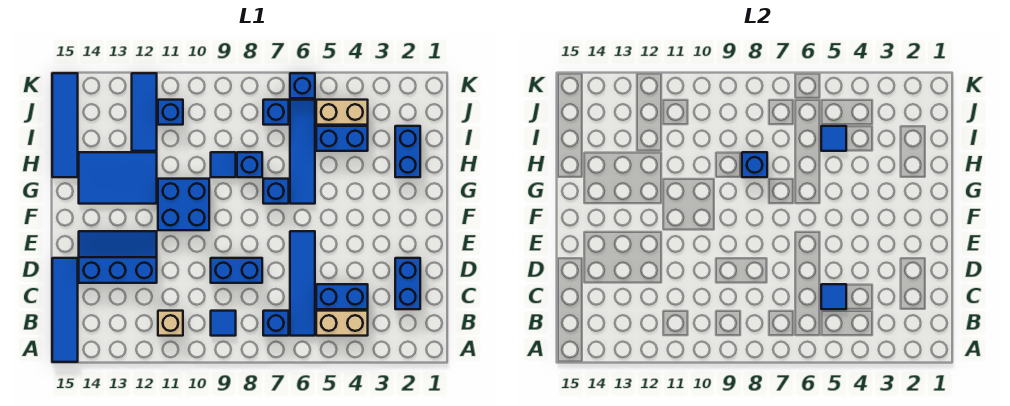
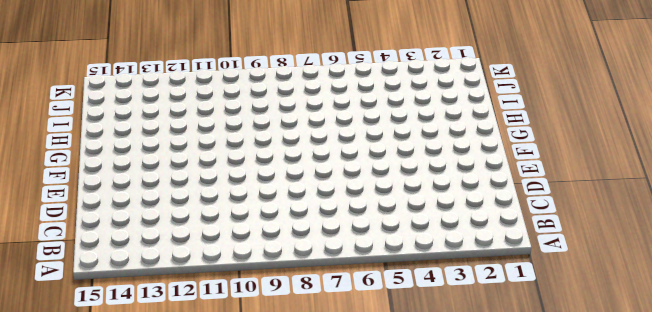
none -> blue tile A15:D15 level 1
none -> tan brick B4:B5 level 1
none -> blue tile B6:E6 level 1

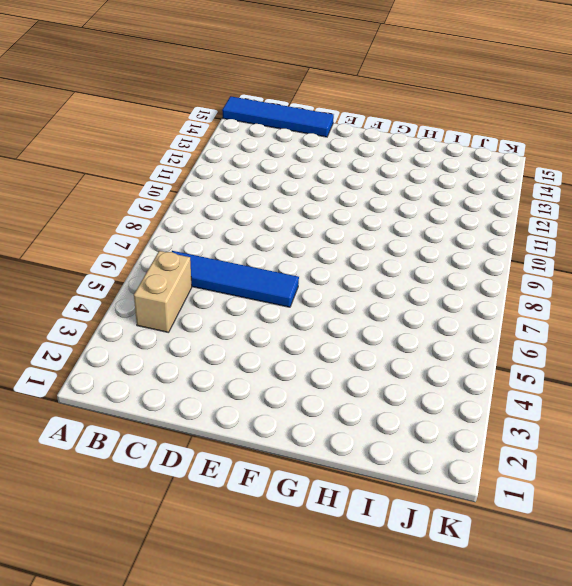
none -> blue brick B7 level 1
none -> blue tile B9 level 1
none -> tan brick B11 level 1

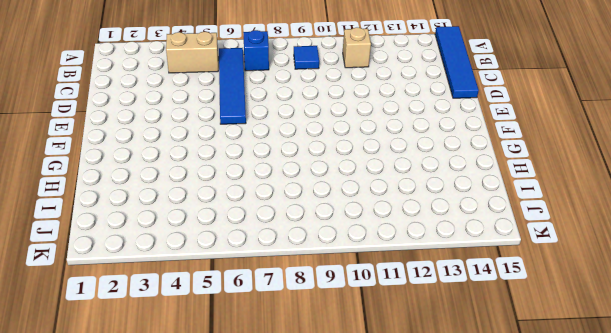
none -> blue brick C2:D2 level 1
none -> blue brick C4:C5 level 1
none -> blue brick D8:D9 level 1

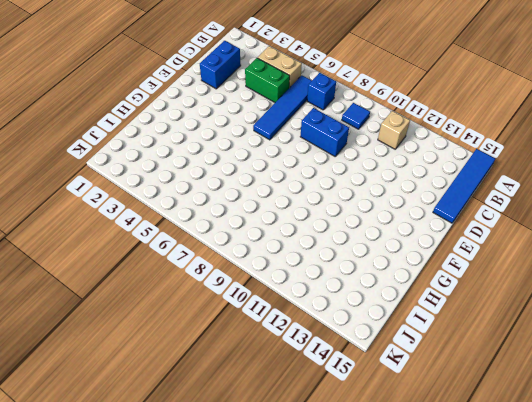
green brick C4:C5 level 1 -> blue brick C4:C5 level 1
none -> blue slope D12:E14 level 1 top D
none -> blue brick F10:G11 level 1
none -> blue tile G6:J6 level 1

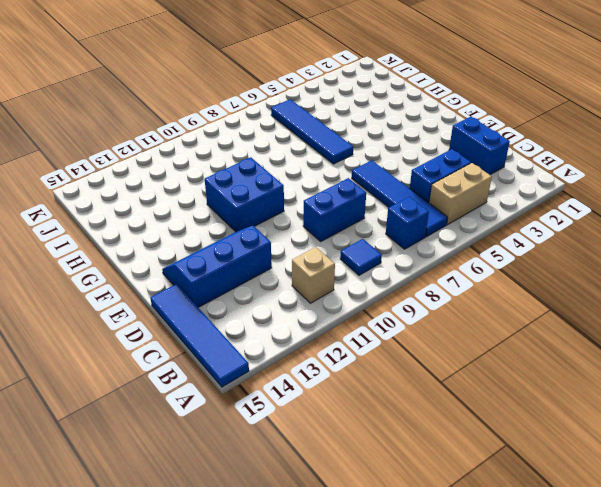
none -> blue brick G7 level 1
none -> blue tile G12:H14 level 1
none -> blue brick H2:I2 level 1

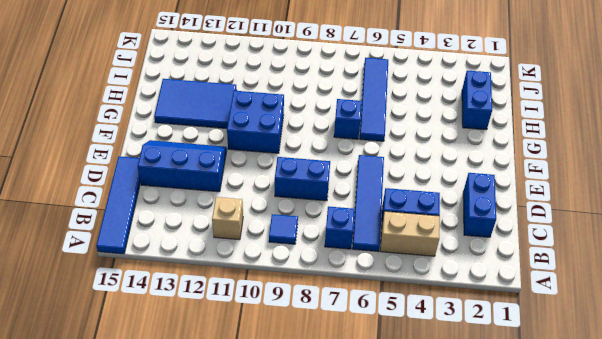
none -> blue brick H8 level 1
none -> blue tile H9 level 1
none -> blue tile H15:K15 level 1

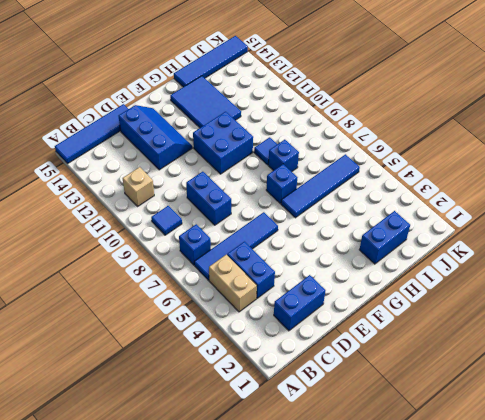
none -> blue brick I4:I5 level 1
none -> blue tile I12:K12 level 1
none -> tan brick J4:J5 level 1

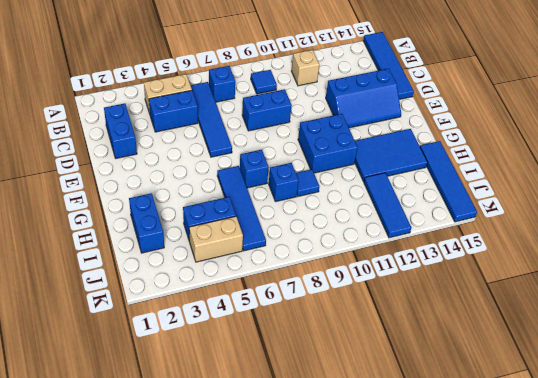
none -> blue brick J7 level 1
none -> blue brick J11 level 1
none -> blue brick K6 level 1

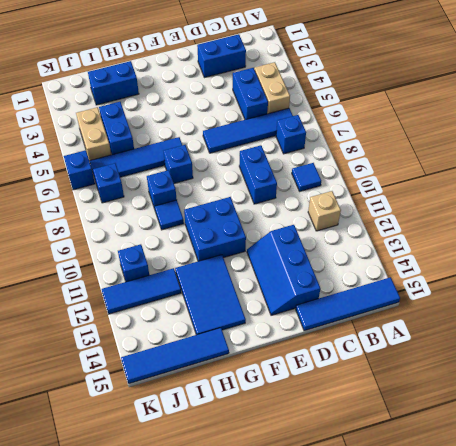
none -> blue tile C5 level 2
none -> blue brick H8 level 2
none -> blue tile I5 level 2

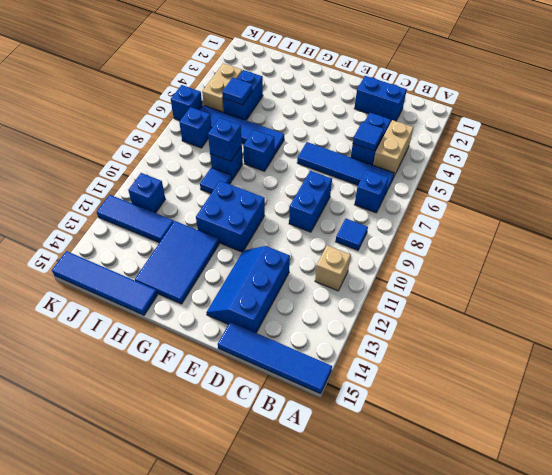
none -> blue brick H2:I2 level 1

